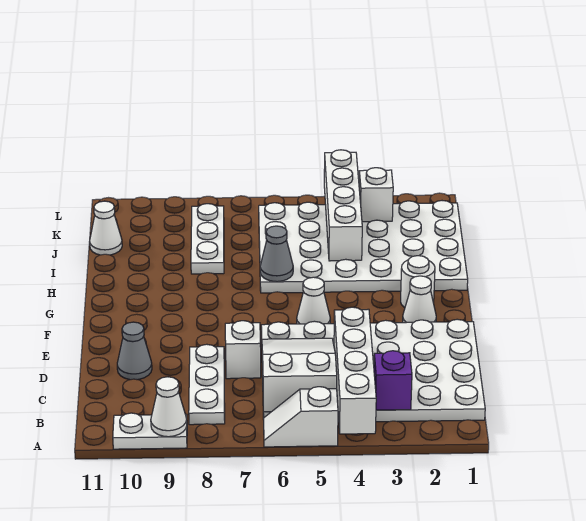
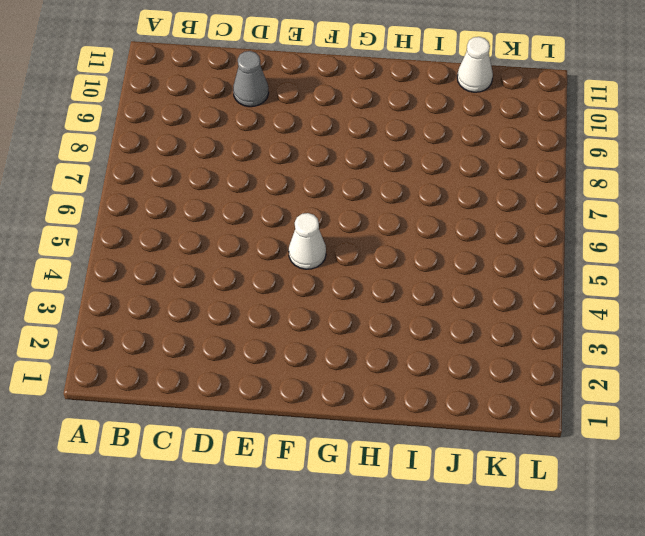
none -> white slope A5:A6 level 1 top 5
none -> white plate A9:A10 level 1
none -> white plate B1:E6 level 1

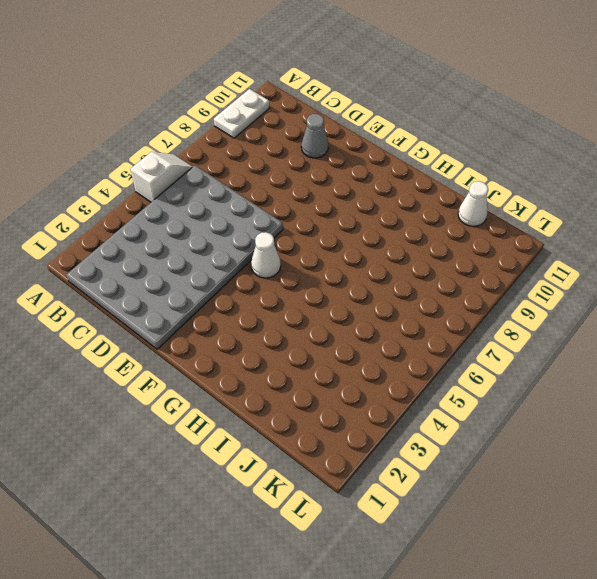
grey plate B1:E6 level 1 -> white plate B1:E6 level 1
none -> white plate B8:D8 level 1
none -> white brick D7 level 1
none -> white cone F2 level 1

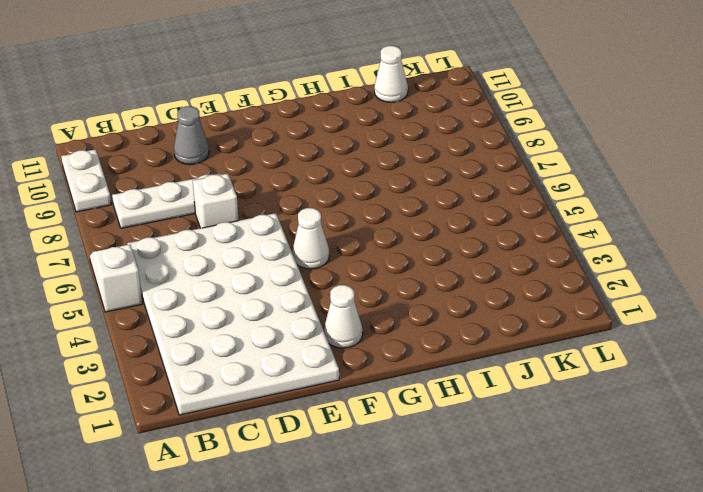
none -> white round brick G2 level 1
none -> white plate H1:K6 level 1
none -> white plate I8:K8 level 1

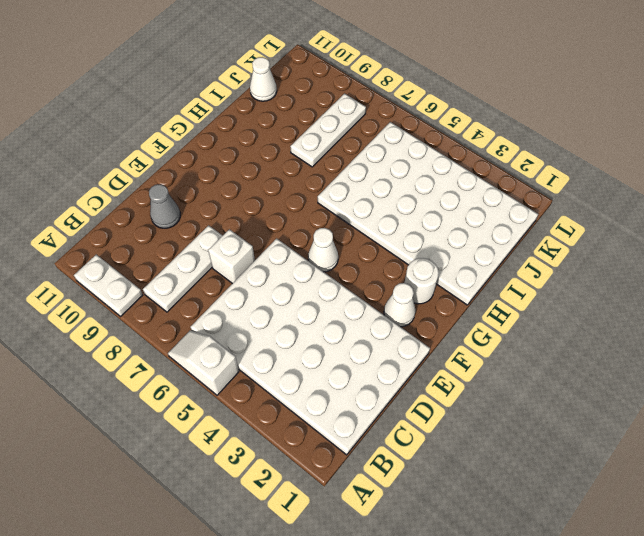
none -> white brick A4:D4 level 2
none -> white cone A9 level 2
none -> purple brick B3 level 2

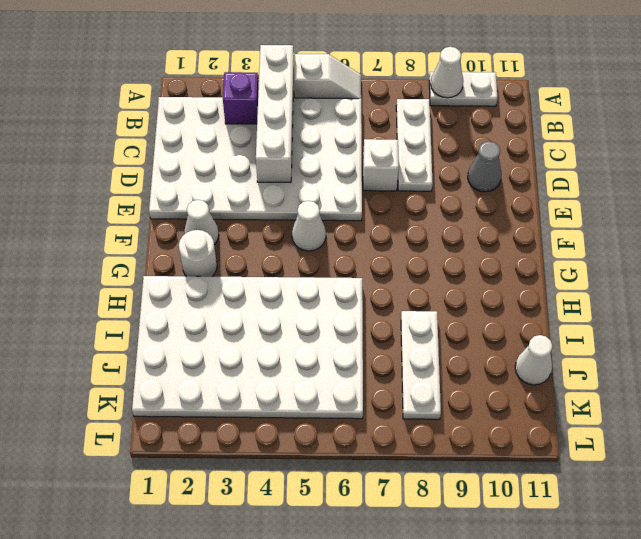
none -> white slope B5:D6 level 2 top B
none -> grey cone H6 level 2
none -> white brick I4:L4 level 2

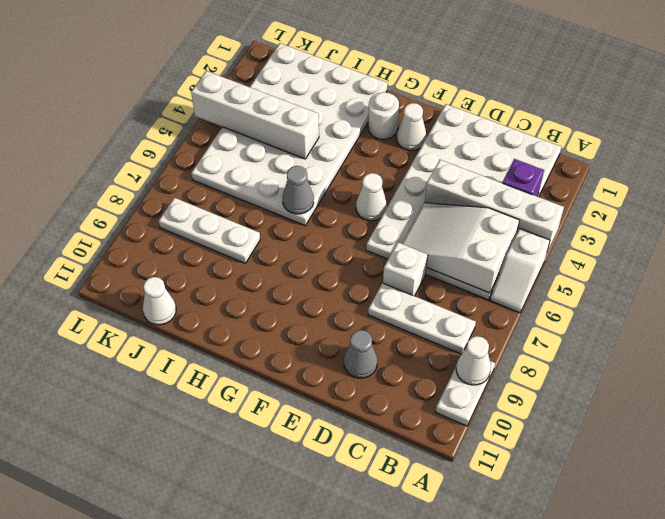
none -> white brick K3 level 2

